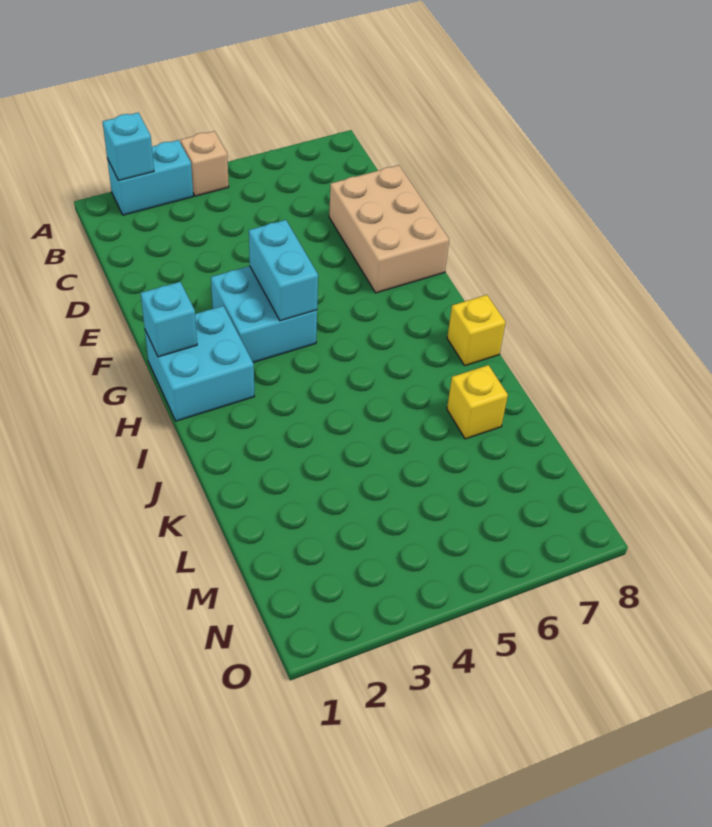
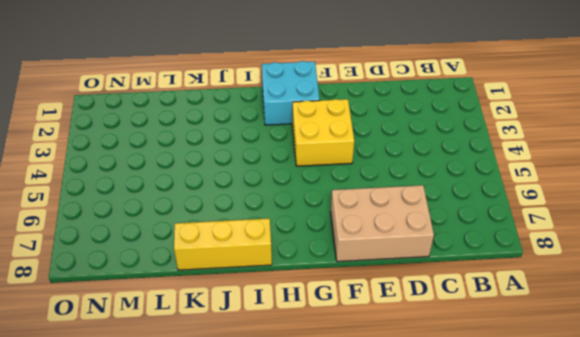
yellow brick F3:G4 level 1 -> cyan brick F3:G4 level 1
yellow brick I8:K8 level 1 -> yellow brick I8 level 1
none -> cyan brick A2:A3 level 1
none -> tan brick A4 level 1

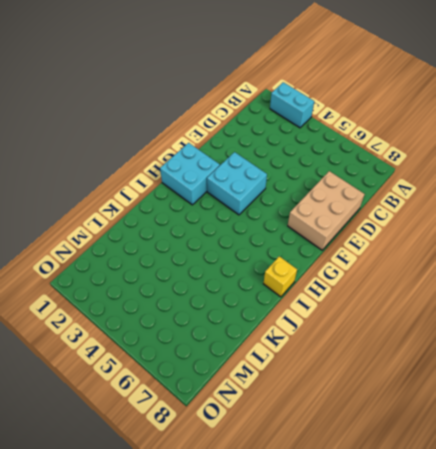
none -> tan brick A4 level 1
none -> yellow brick K7 level 1

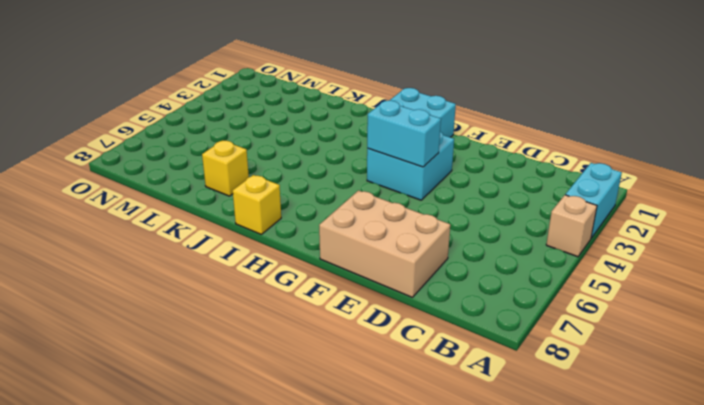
none -> cyan brick A2 level 2
none -> cyan brick G1 level 2

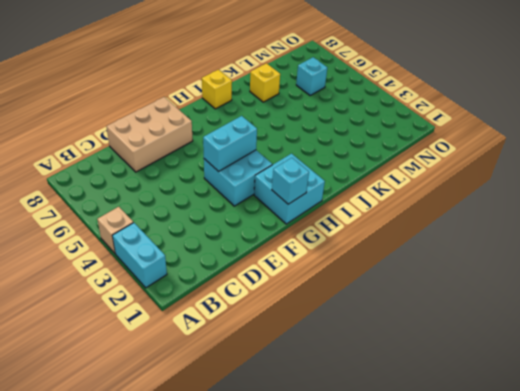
cyan brick M6 level 1 -> cyan brick A2 level 2

